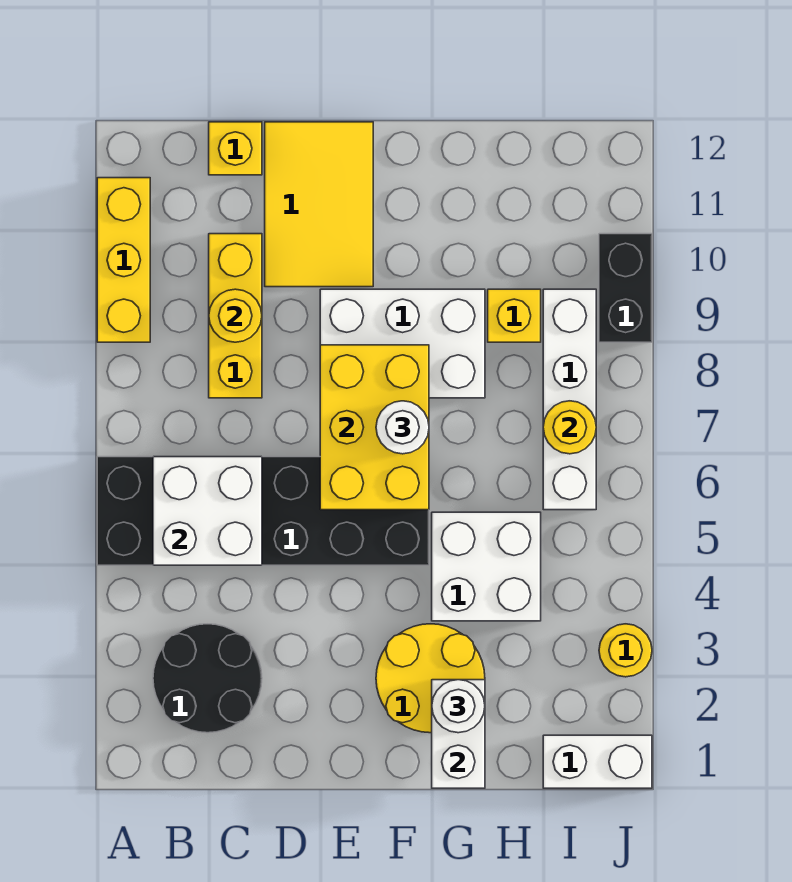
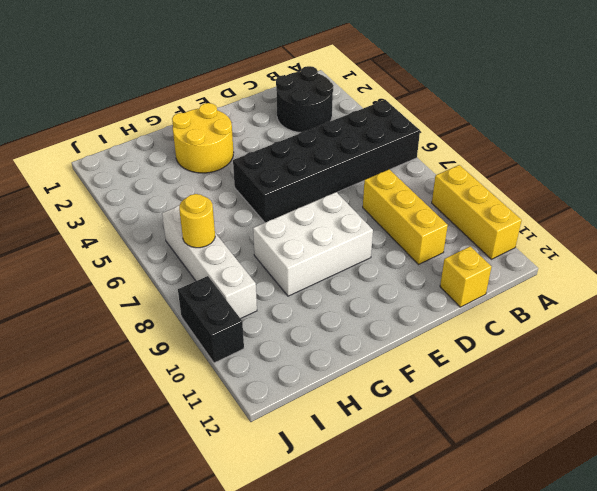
none -> yellow tile D10:E12 level 1
none -> white brick G4:H5 level 1
none -> yellow brick H9 level 1

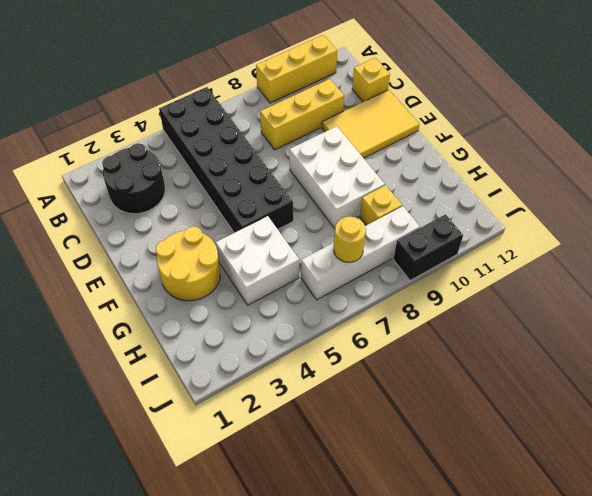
none -> white brick I1:J1 level 1
none -> yellow round brick J3 level 1
none -> white brick B5:C6 level 2

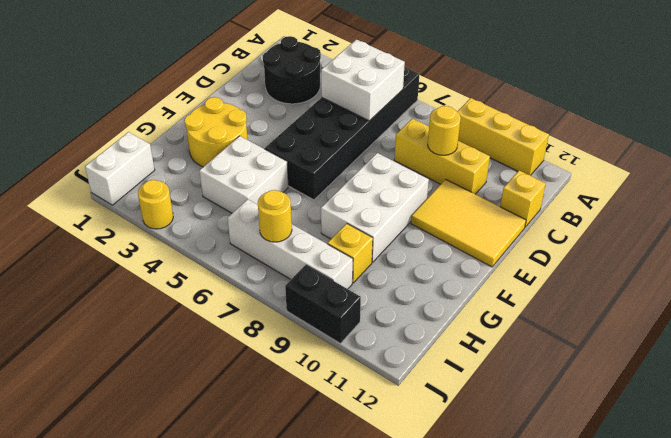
none -> yellow brick E6:F8 level 2
none -> white brick G1:G2 level 2
none -> white round brick F7 level 3

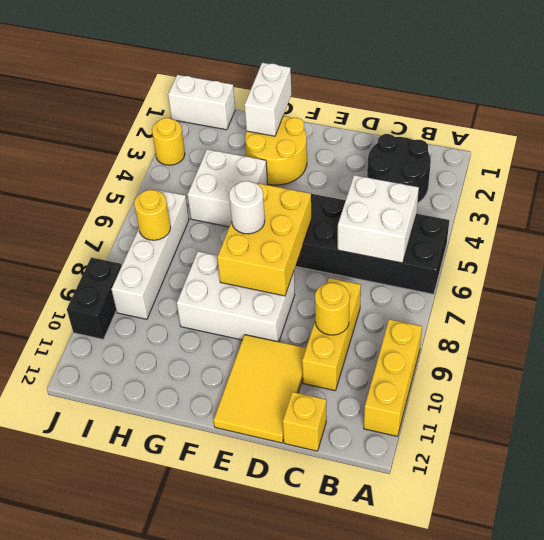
none -> yellow brick H9 level 1
none -> white round brick G2 level 3

